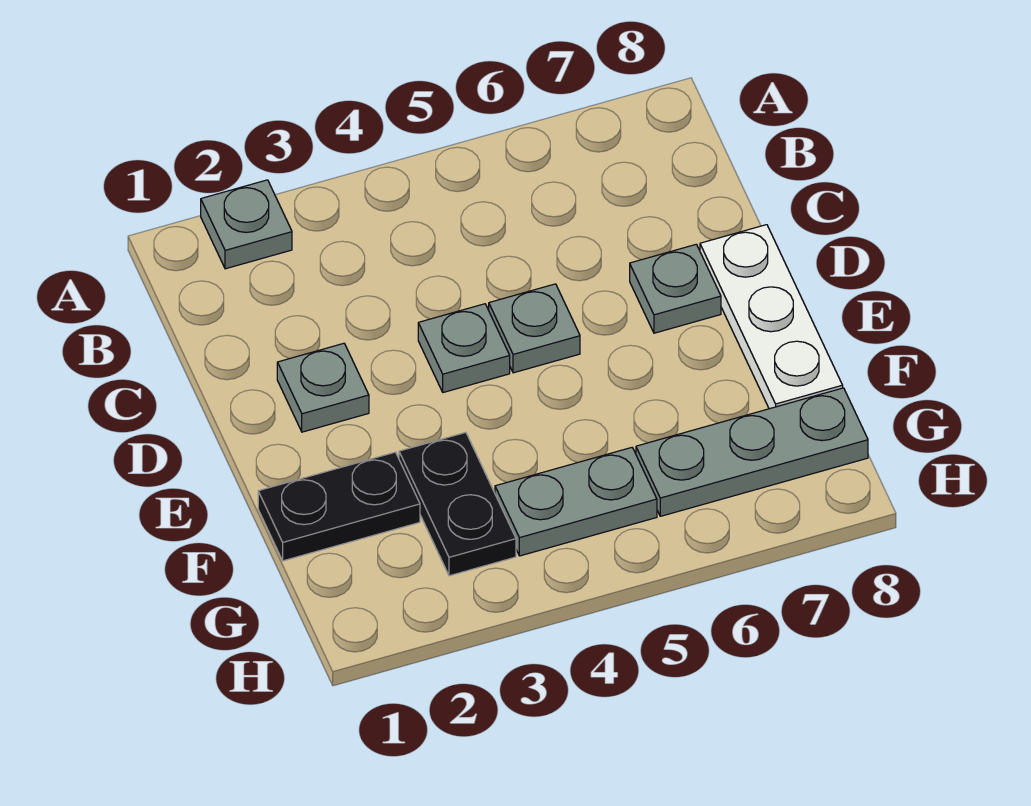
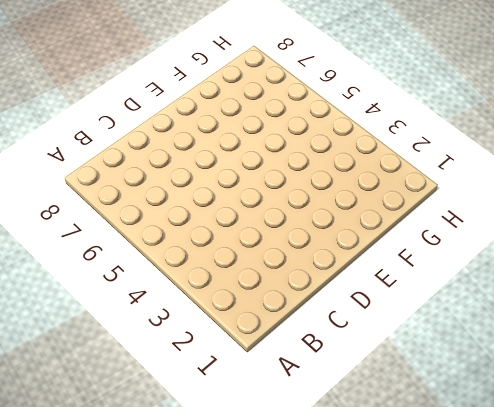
none -> grey plate A2 level 1
none -> grey plate D2 level 1

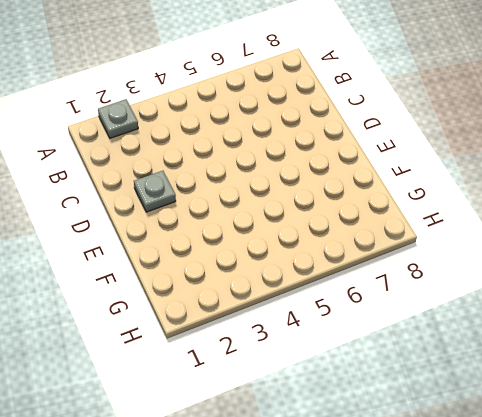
none -> grey plate D4 level 1
none -> grey plate D5 level 1

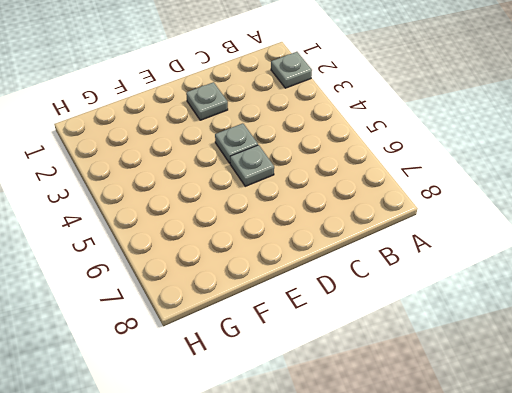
none -> grey plate D7 level 1
none -> white plate D8:F8 level 1

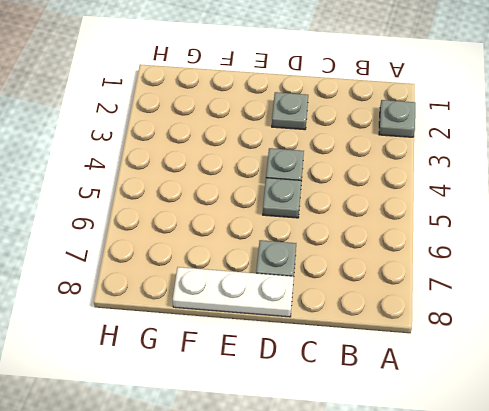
none -> black plate F1:F2 level 1
none -> black plate F3:G3 level 1

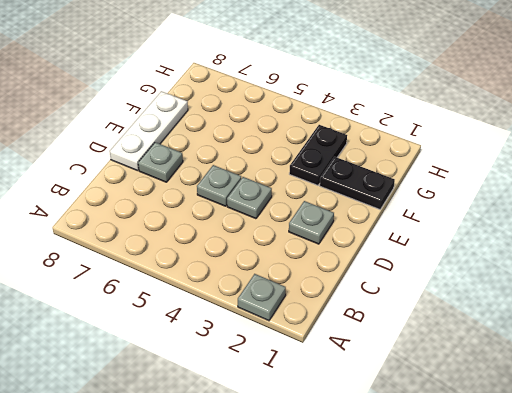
none -> grey plate G4:G5 level 1
none -> grey plate G6:G8 level 1

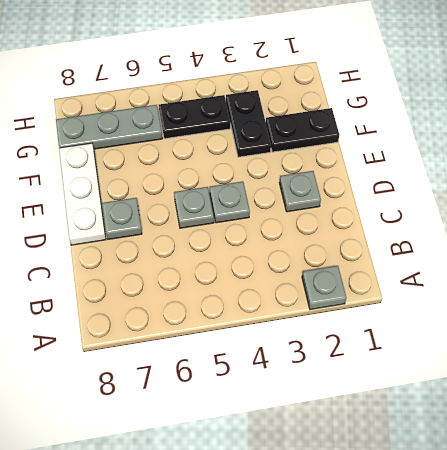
black plate G4:G5 level 1 -> grey plate G4:G5 level 1

